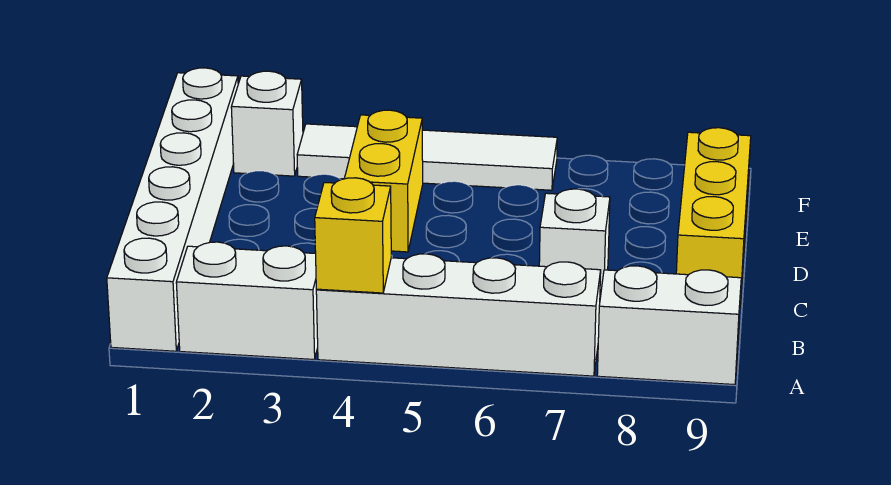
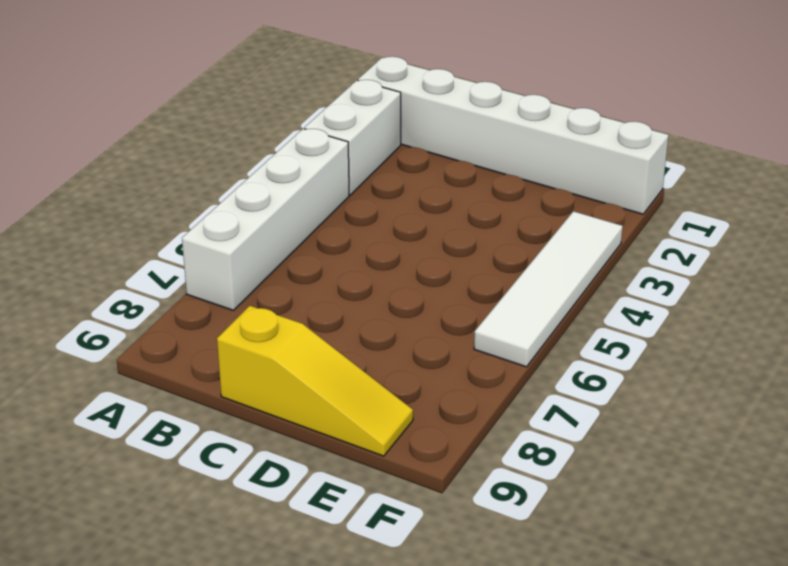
yellow slope C9:E9 level 1 top C -> yellow brick C9:E9 level 1
none -> white brick A8:A9 level 1
none -> white brick C7 level 1

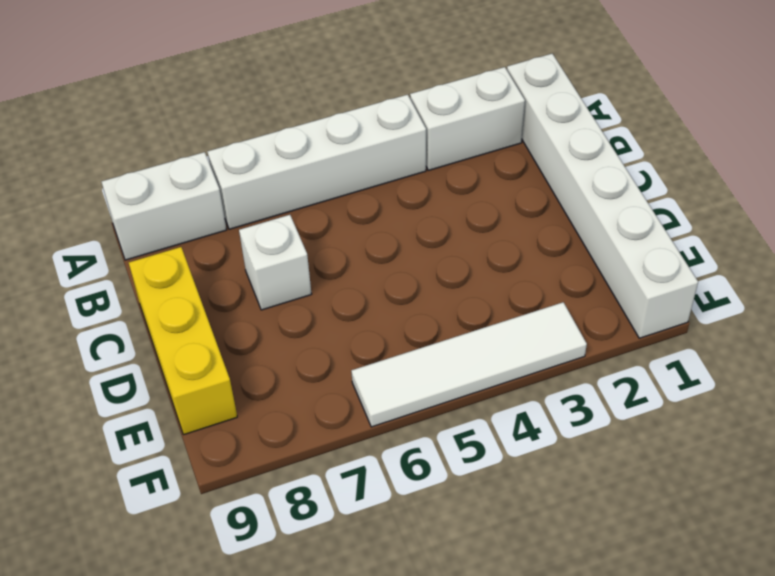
none -> yellow brick D4:E4 level 1
none -> white brick F2 level 1

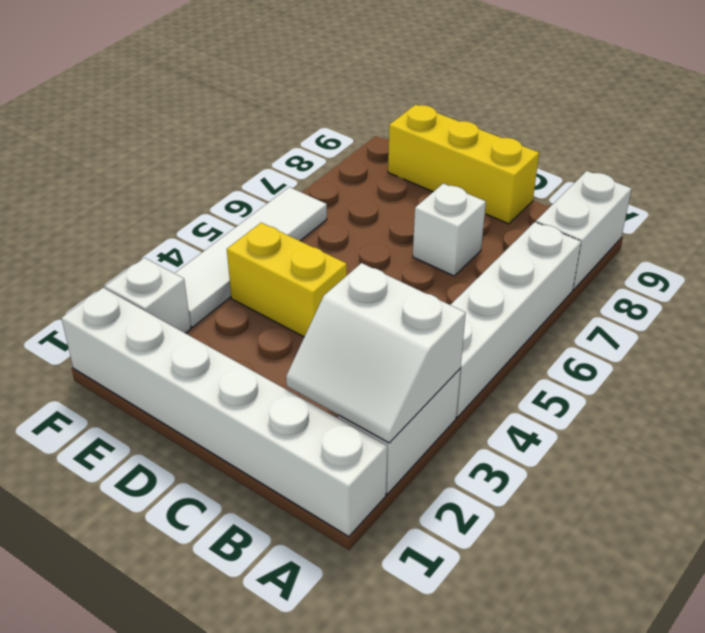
white slope A2:B3 level 2 top 3 -> none
none -> yellow brick A4 level 2

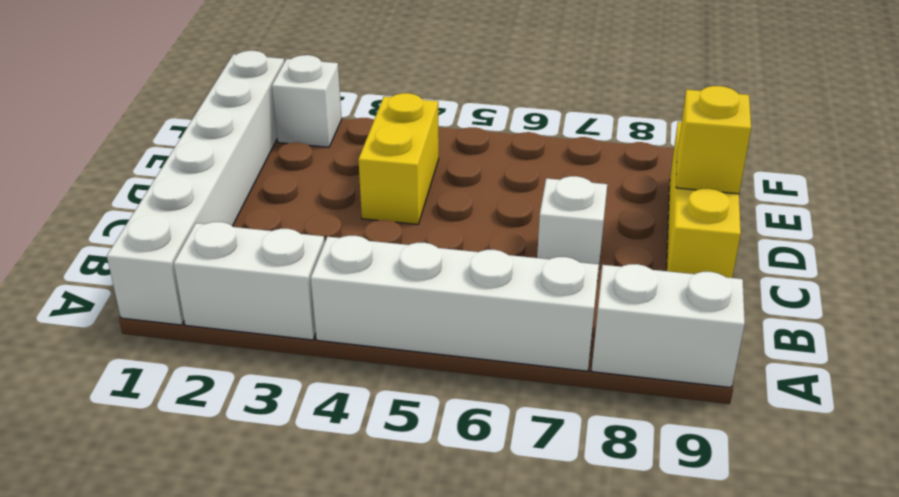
yellow brick D9 level 2 -> yellow brick A4 level 2
none -> white tile F3:F6 level 1

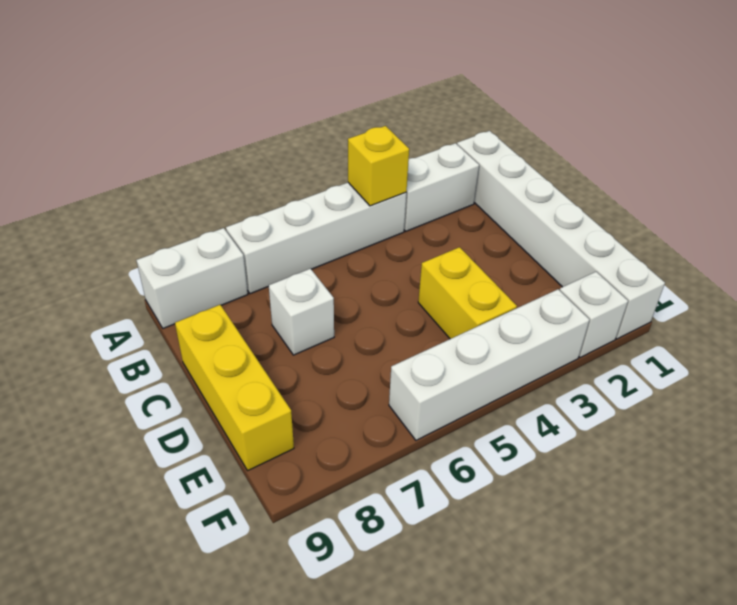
white brick F3:F6 level 1 -> white tile F3:F6 level 1

